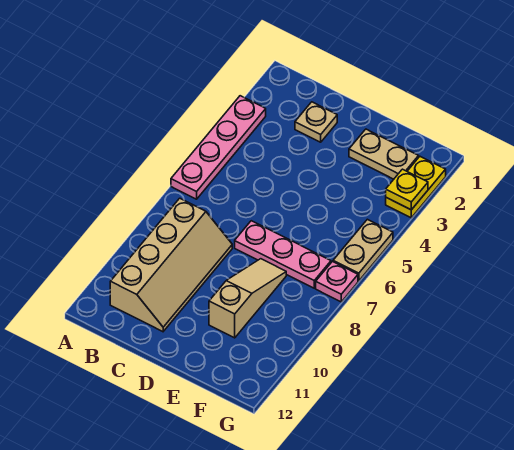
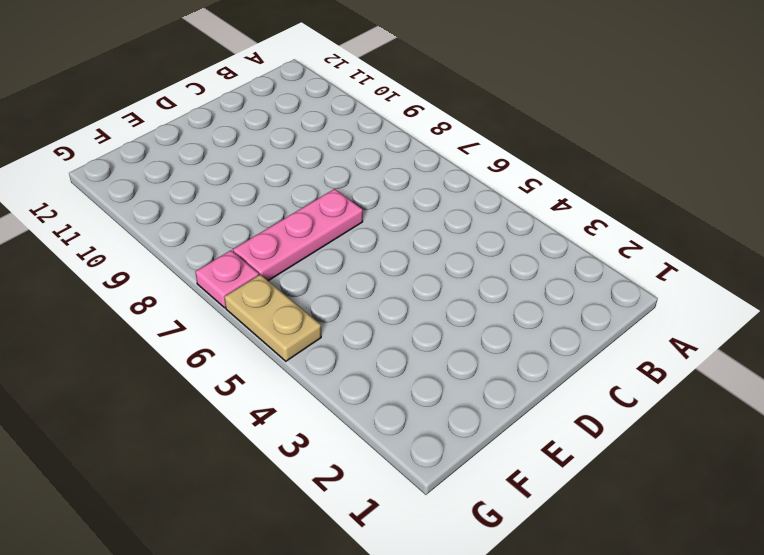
none -> pink plate A3:A6 level 1
none -> tan slope B8:C11 level 1 top B

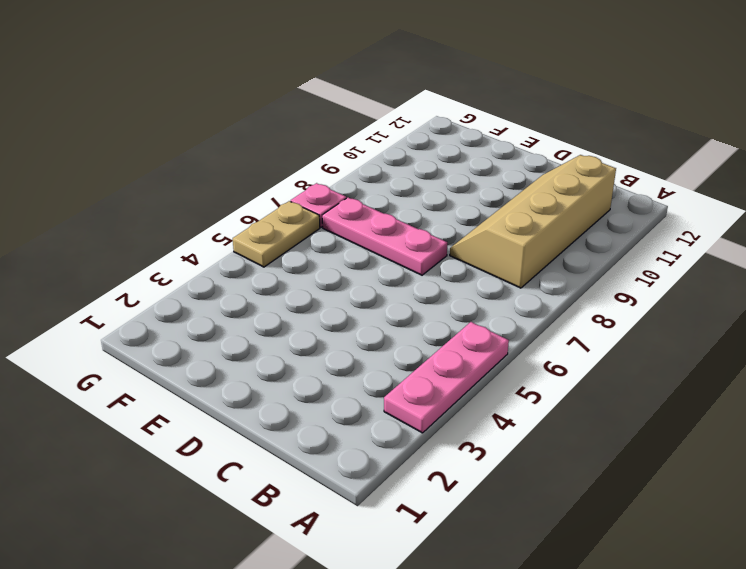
pink plate A3:A5 level 1 -> pink plate A3:A6 level 1
none -> tan plate C2 level 1
none -> tan plate E2:F2 level 1

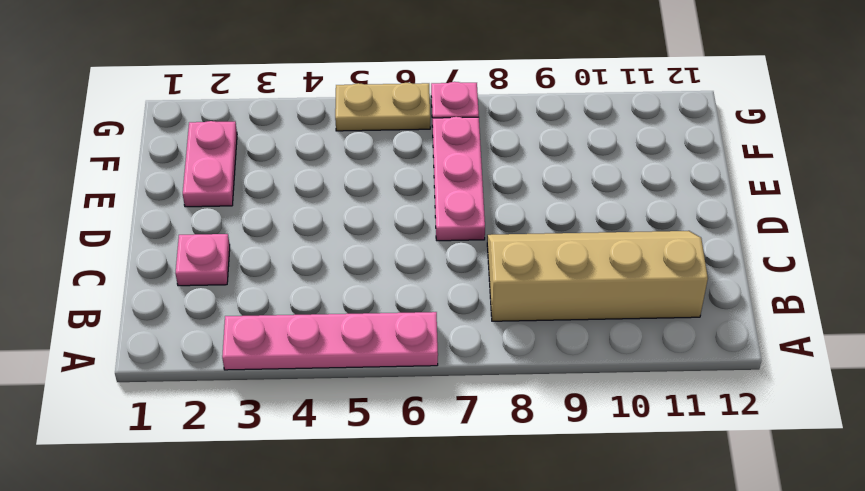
pink plate C2 level 1 -> tan plate C2 level 1
pink plate E2:F2 level 1 -> tan plate E2:F2 level 1
none -> tan slope E8:E10 level 1 top 10
none -> yellow plate G2:G3 level 1

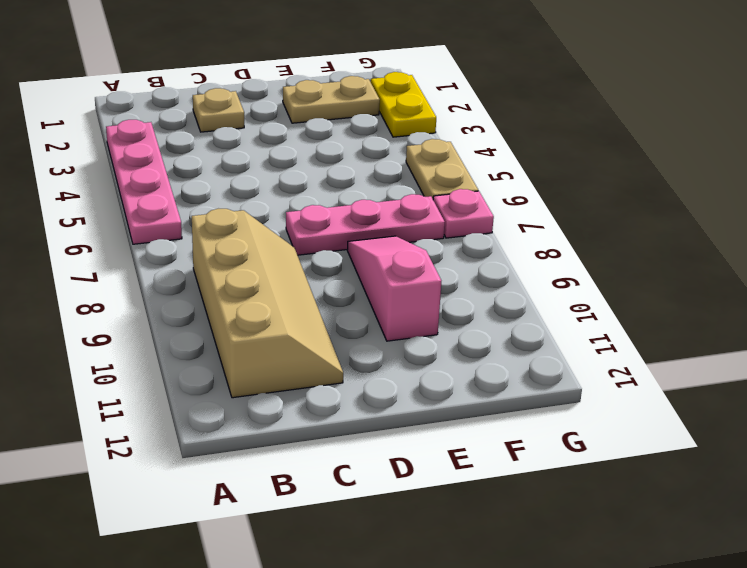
pink slope E8:E10 level 1 top 10 -> tan slope E8:E10 level 1 top 10
none -> yellow plate G3 level 2

